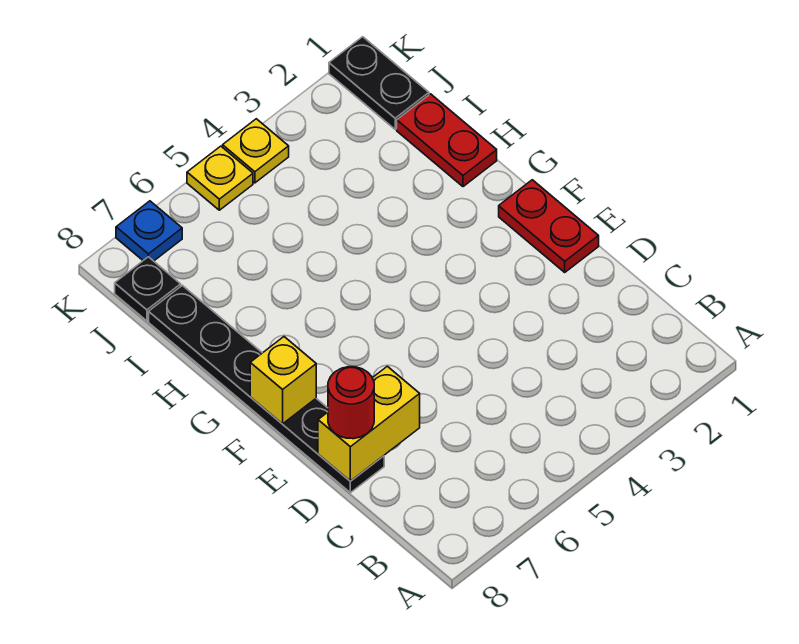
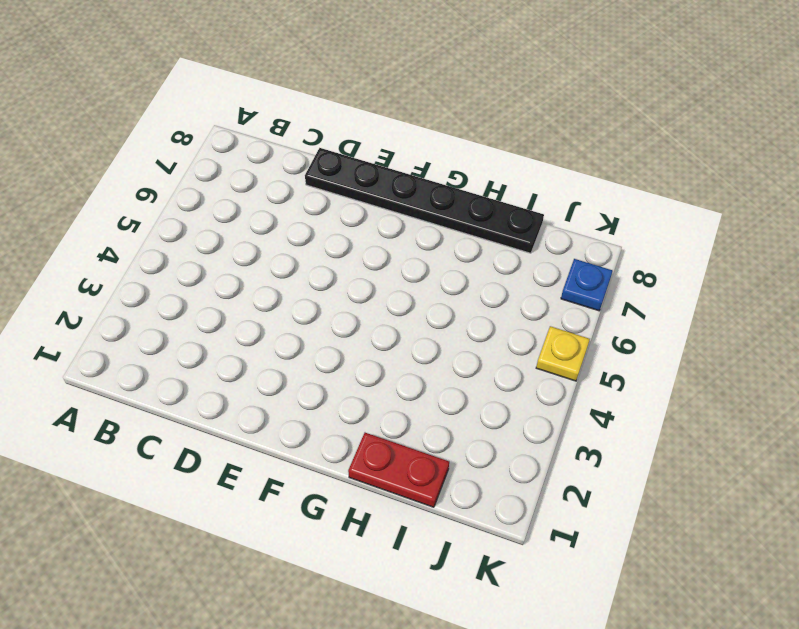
none -> red plate E1:F1 level 1
none -> black plate J1:K1 level 1

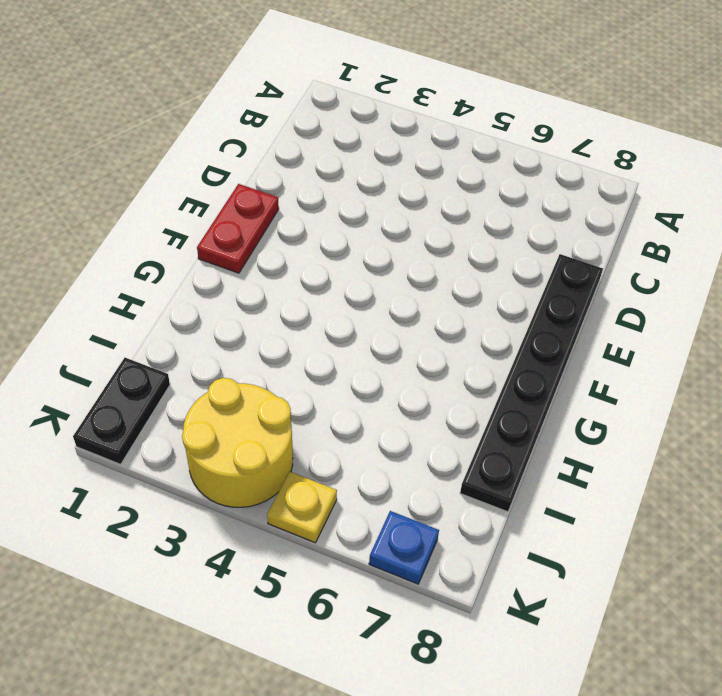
yellow round brick J3:K4 level 1 -> yellow plate K4 level 1
none -> red plate H1:I1 level 1
none -> black plate J8 level 1

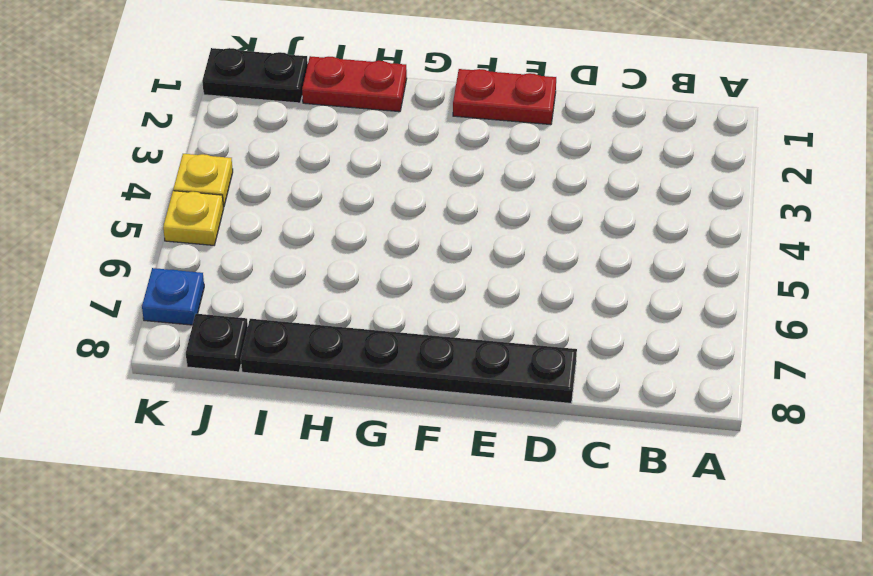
none -> yellow brick D7:D8 level 2
none -> yellow brick F8 level 2

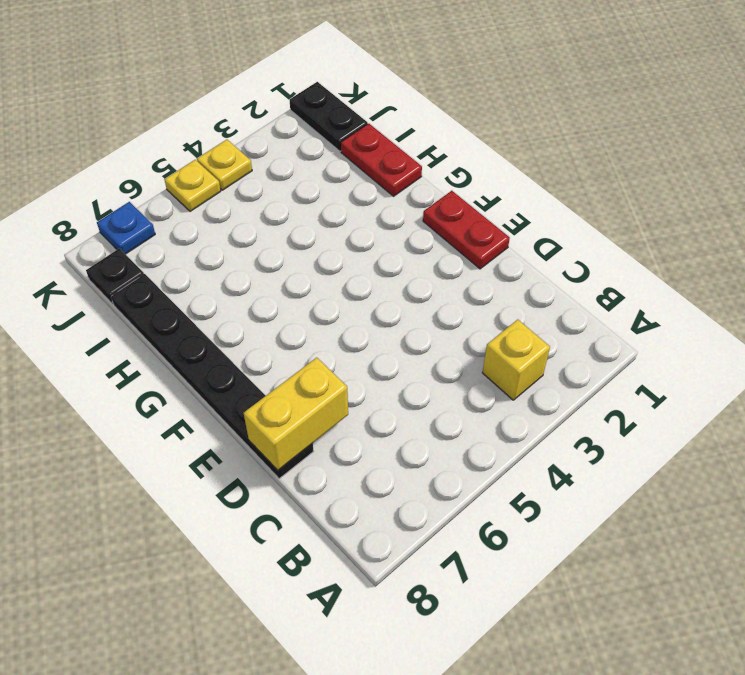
yellow brick B3 level 1 -> yellow brick F8 level 2
none -> red round brick D8 level 3

